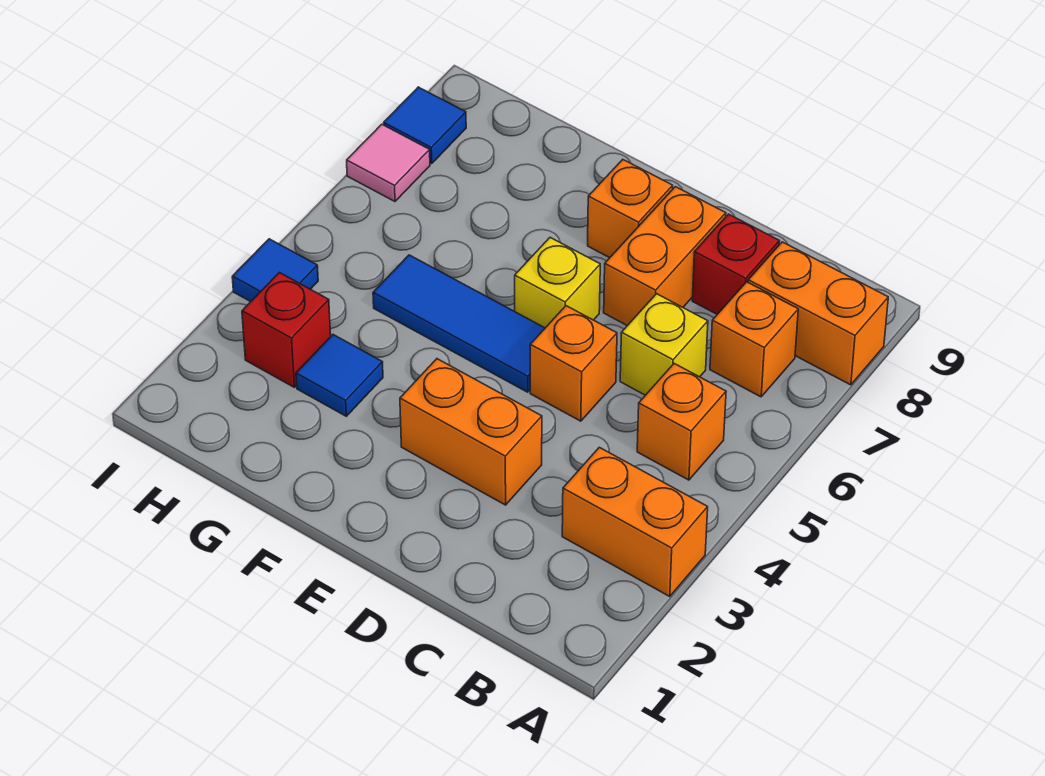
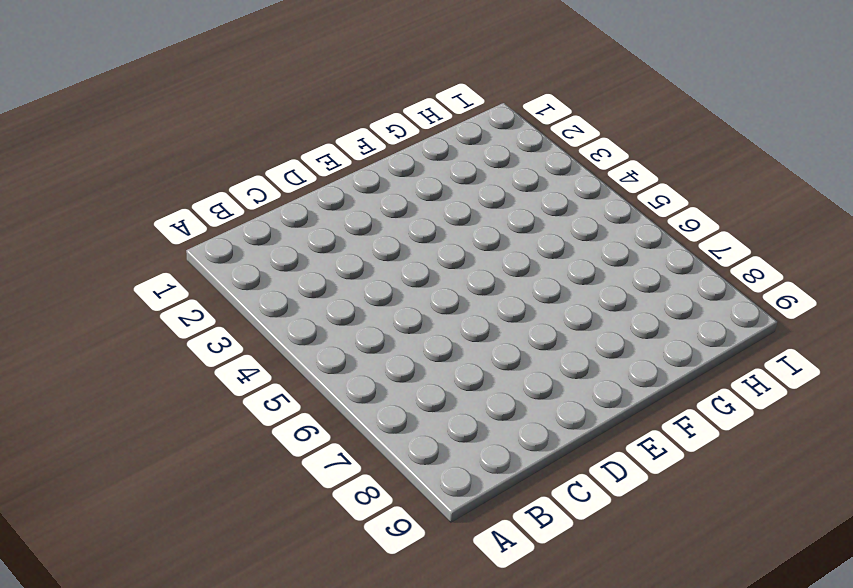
none -> orange brick A3:B3 level 1
none -> orange brick A8:B8 level 1
none -> orange brick B5 level 1

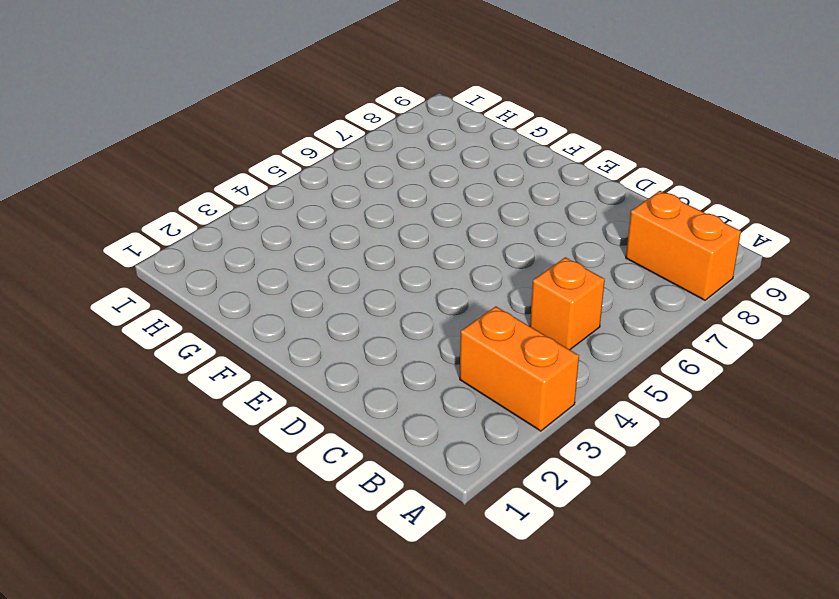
none -> orange brick B7 level 1
none -> yellow brick C6 level 1
none -> red brick C8 level 1

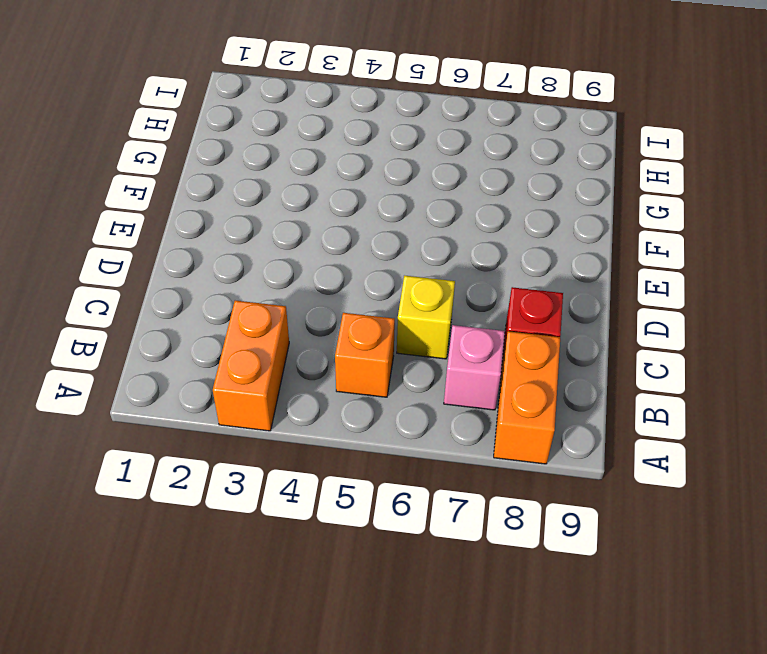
pink brick B7 level 1 -> orange brick B7 level 1
none -> orange brick D3:E3 level 1
none -> orange brick D5 level 1
none -> orange brick D7:D8 level 1

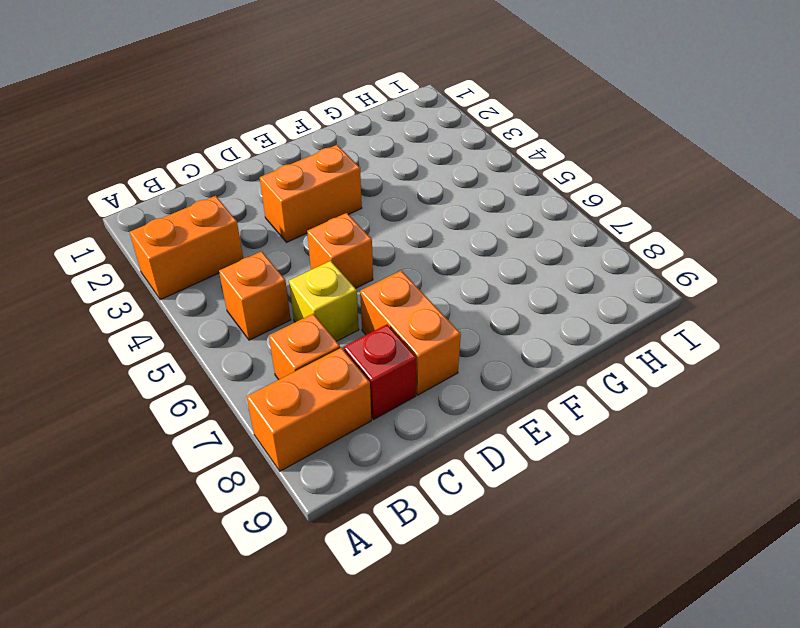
none -> blue tile E5:G5 level 1
none -> yellow brick E6 level 1
none -> orange brick E8 level 1

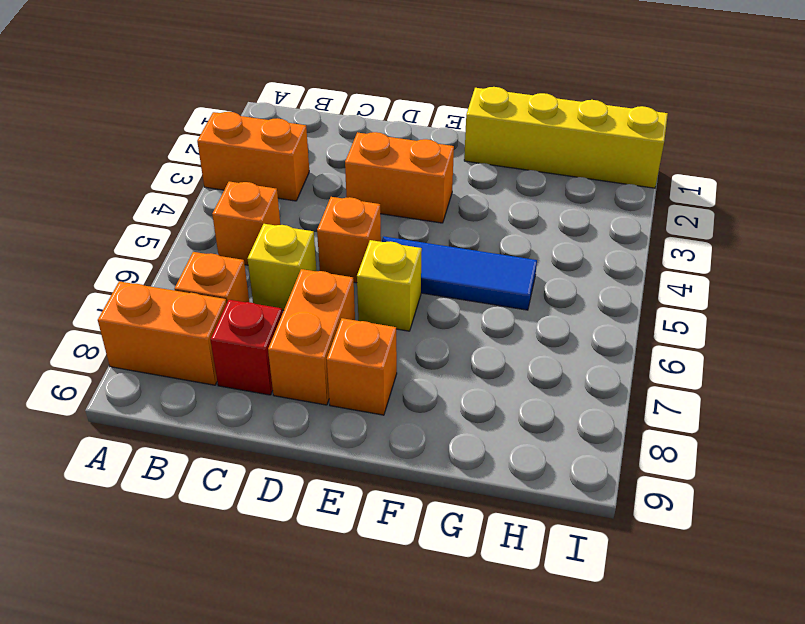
yellow brick F1:I1 level 1 -> none
none -> blue tile G3 level 1
none -> red brick H3 level 1
none -> blue tile I4 level 1

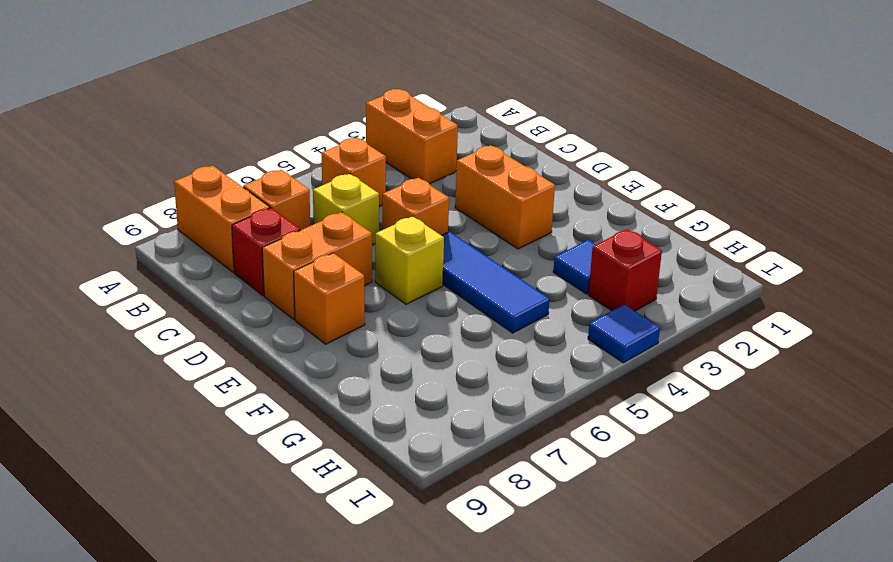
none -> pink tile I7 level 1
none -> blue tile I8 level 1

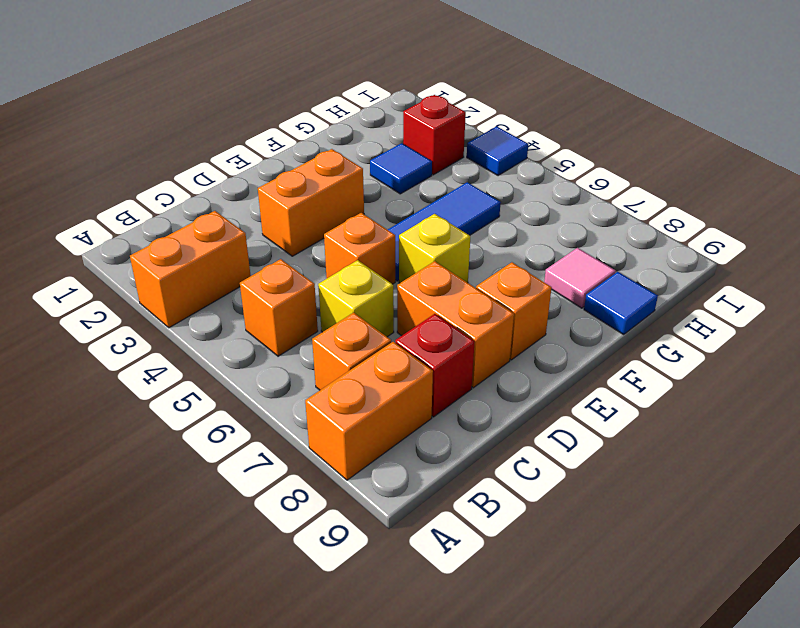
pink tile G8 level 1 -> pink tile I7 level 1
blue tile G9 level 1 -> blue tile I8 level 1

